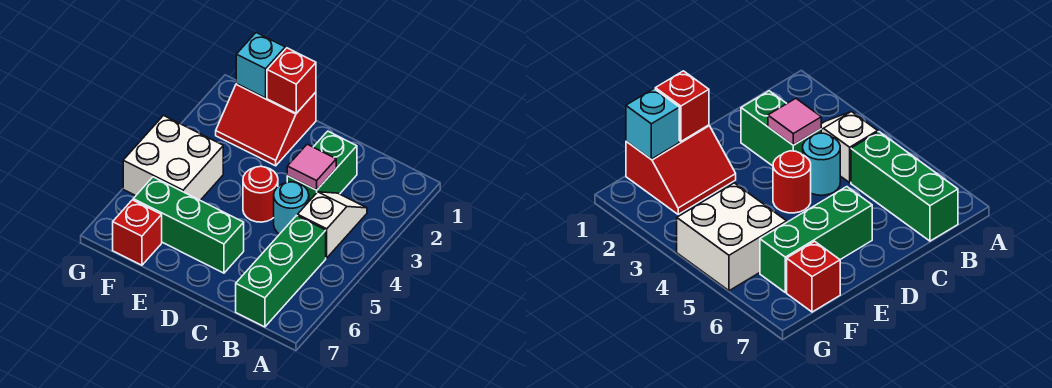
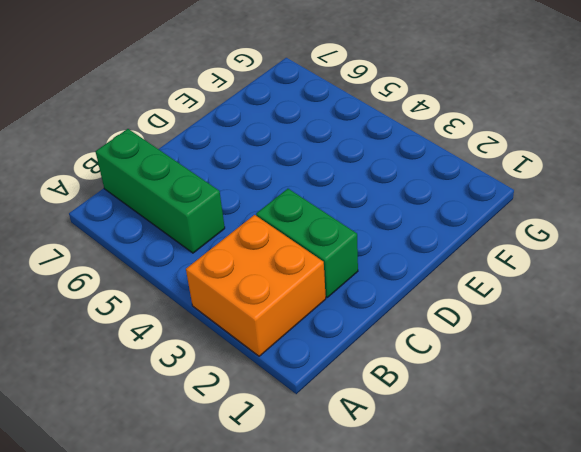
orange brick A2:B3 level 1 -> white slope B3:B4 level 1 top 4
none -> cyan round brick C4 level 1
none -> red round brick D4 level 1
none -> green brick D6:F6 level 1

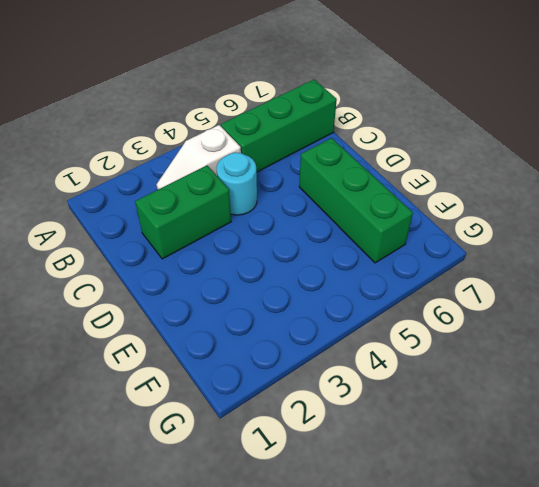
none -> red round brick D4 level 1
none -> red slope E1:F2 level 1 top 1
none -> white brick F4:G5 level 1

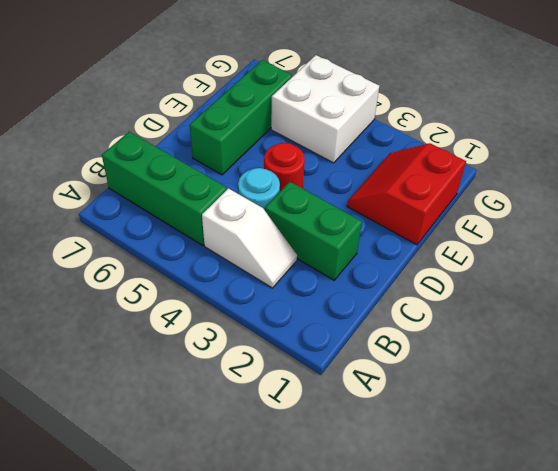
none -> red brick F7 level 1
none -> pink tile C3 level 2
none -> red brick E1 level 2

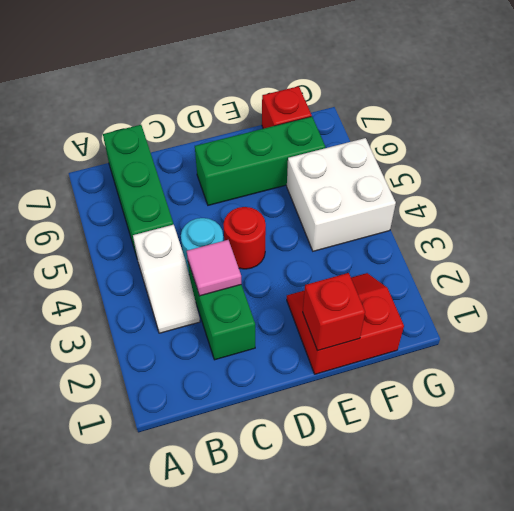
none -> cyan brick F1 level 2

